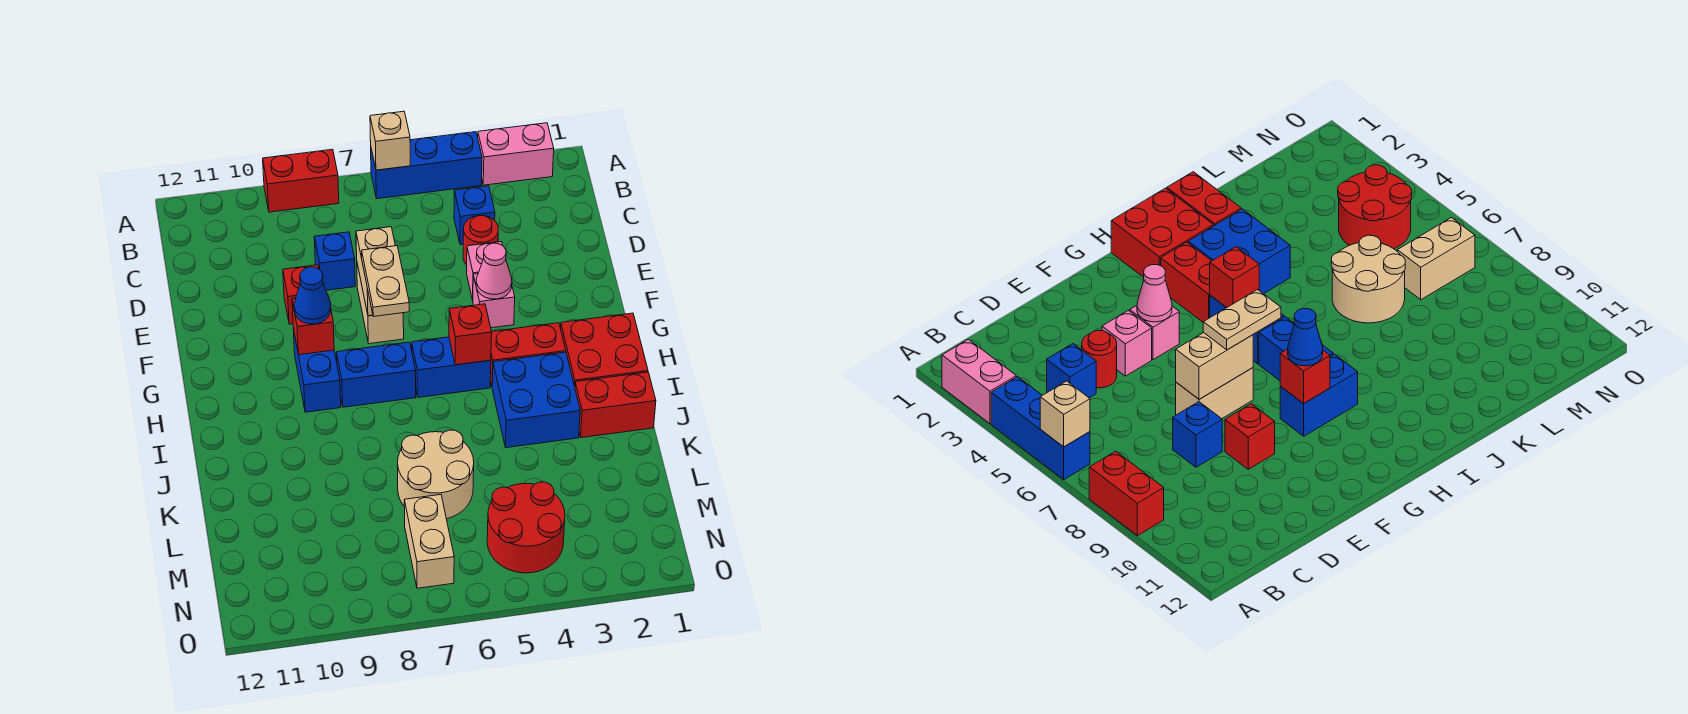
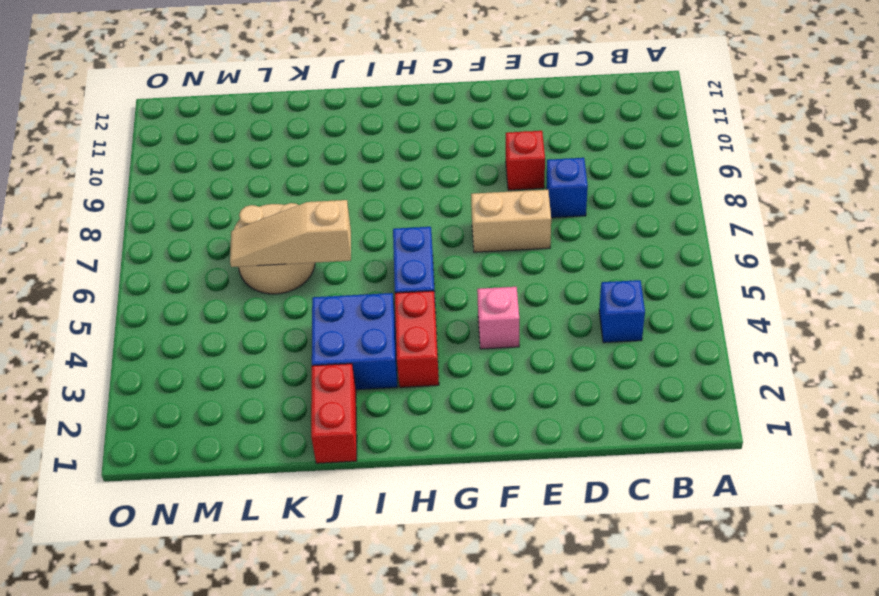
tan slope J6:L6 level 2 top J -> none
none -> pink brick A2:A3 level 1
none -> blue brick A4:A6 level 1
none -> red brick A8:A9 level 1

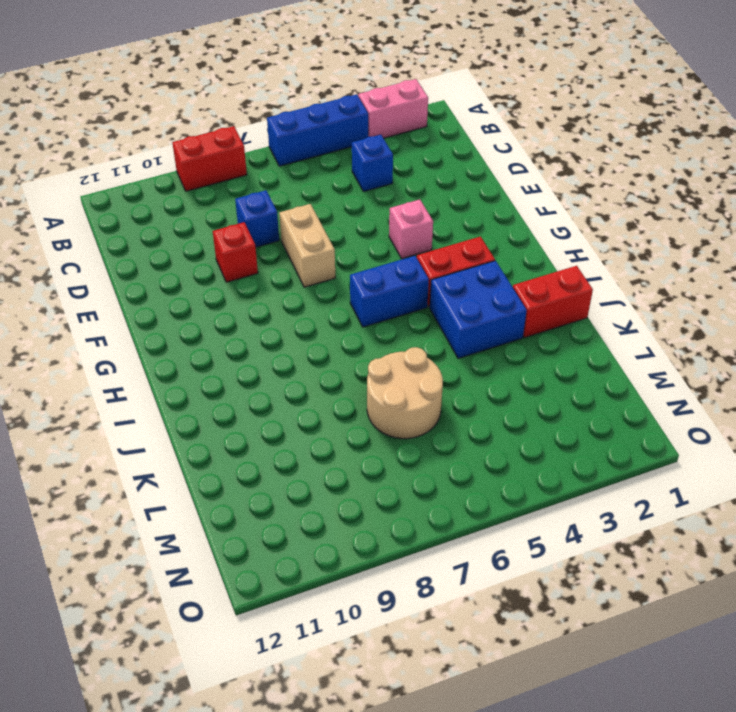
none -> red round brick D4 level 1
none -> pink brick E4 level 1
none -> blue brick G9:H9 level 1

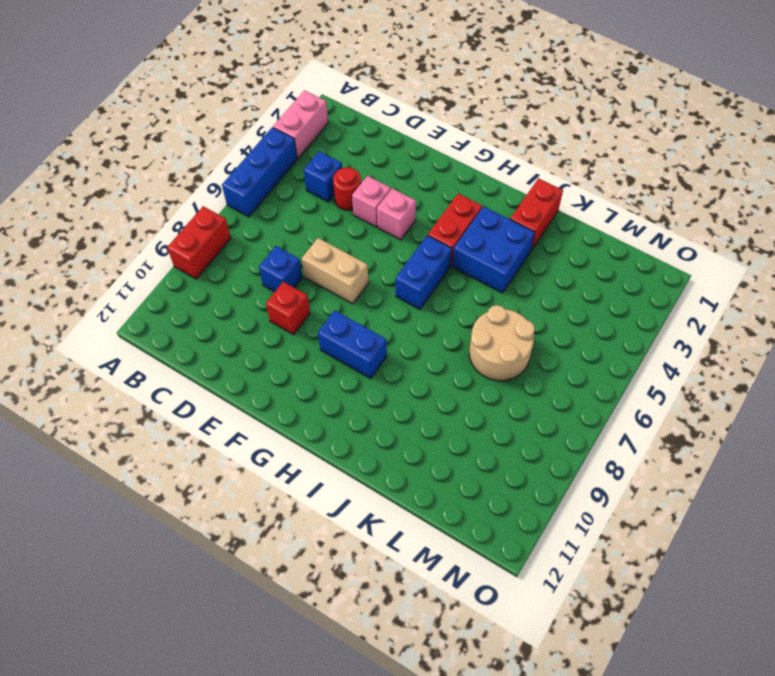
none -> red brick H1:I2 level 1
none -> blue brick H7:H8 level 1
none -> red round brick M4:N5 level 1

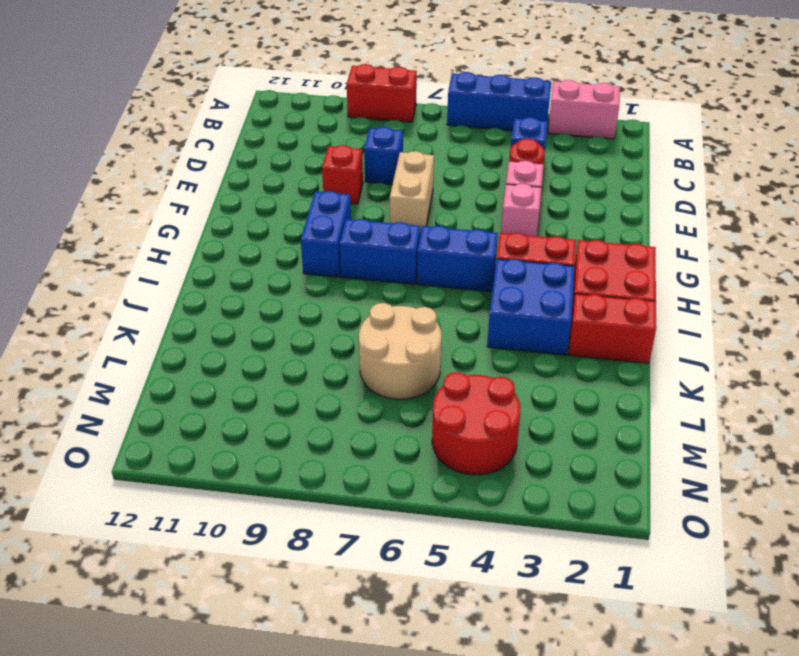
none -> tan brick M7:N7 level 1
none -> tan brick A6 level 2
none -> tan brick E7:F7 level 2

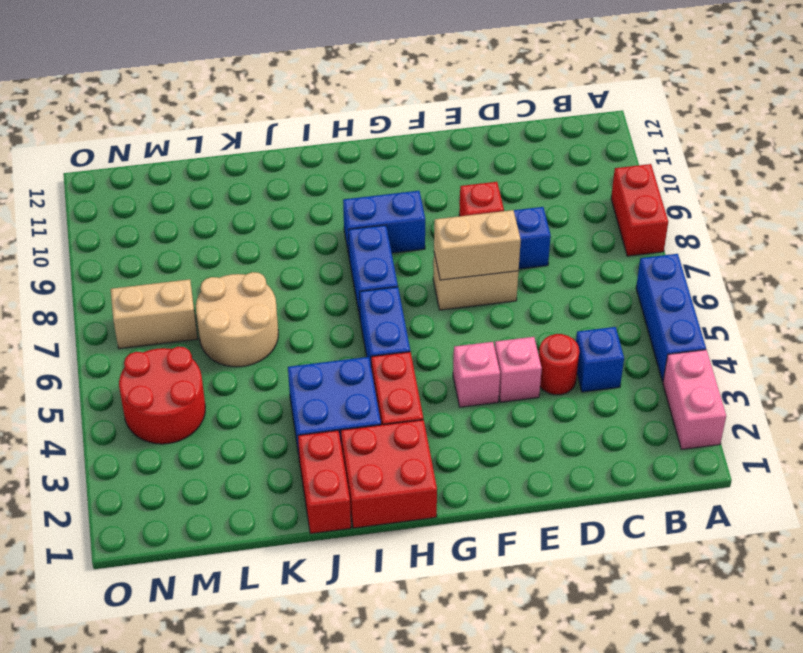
none -> tan brick A6 level 2
none -> pink cone F4 level 2
none -> red brick G9 level 2

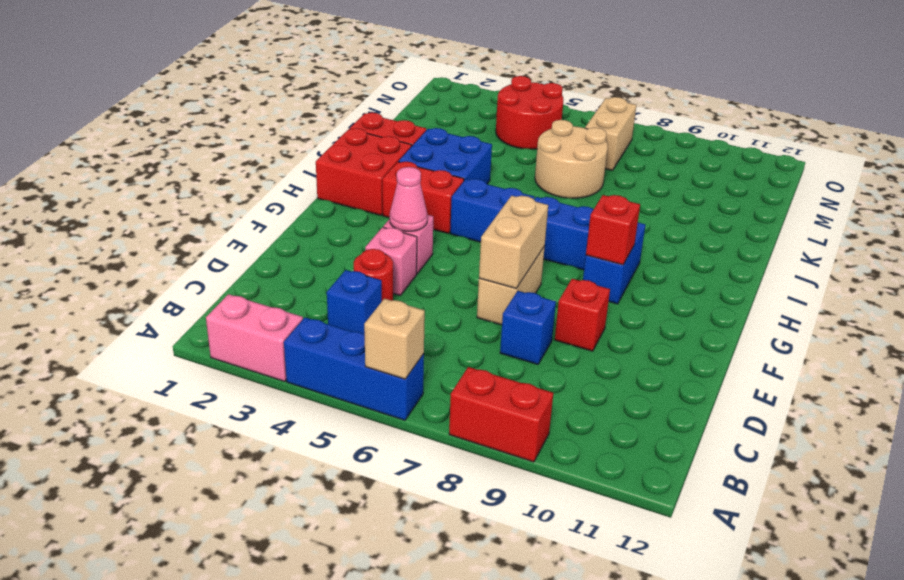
none -> red brick H5 level 2
none -> tan plate F7:G7 level 3
none -> blue cone G9 level 3

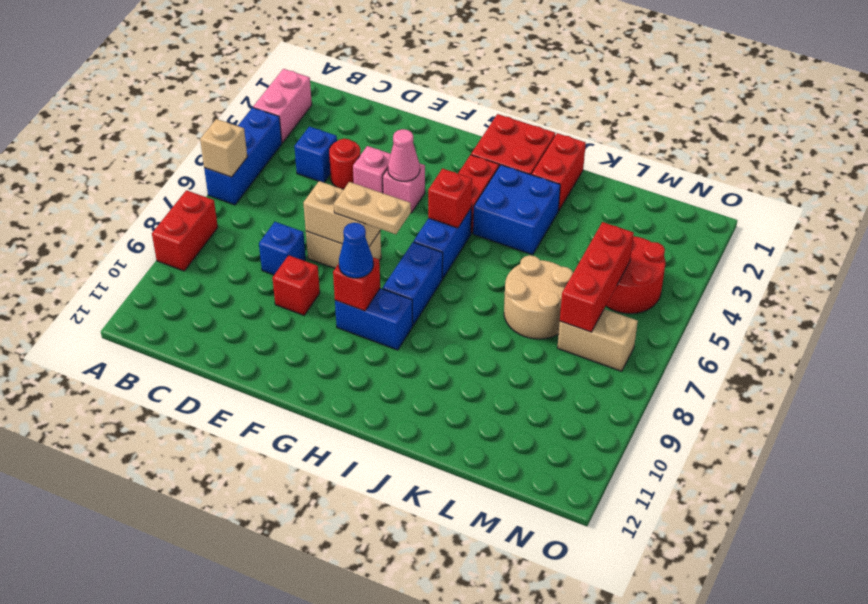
red brick M5:M7 level 2 -> none

